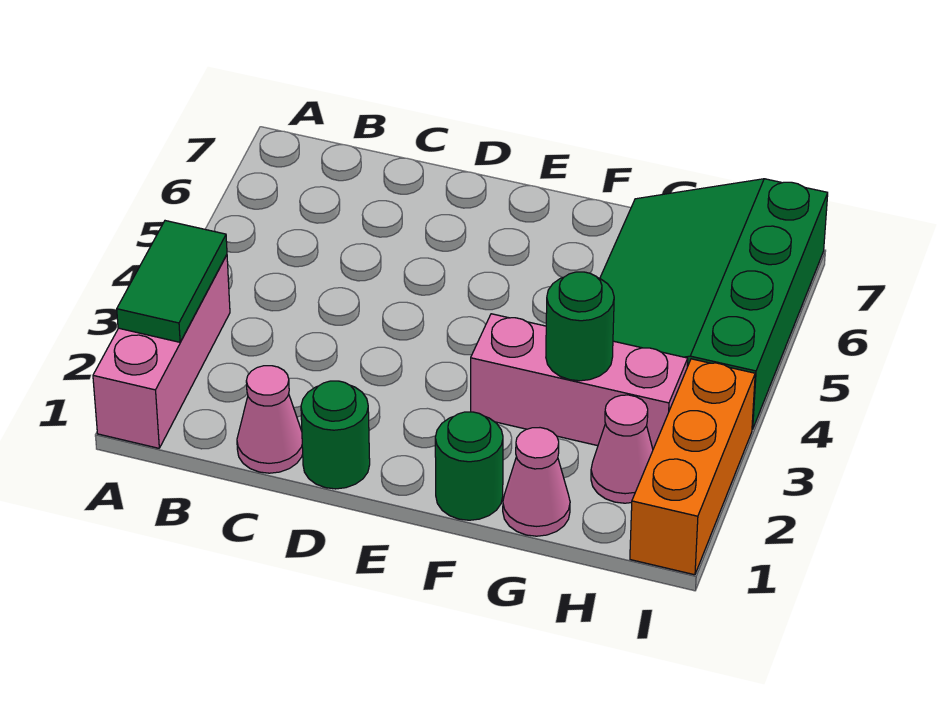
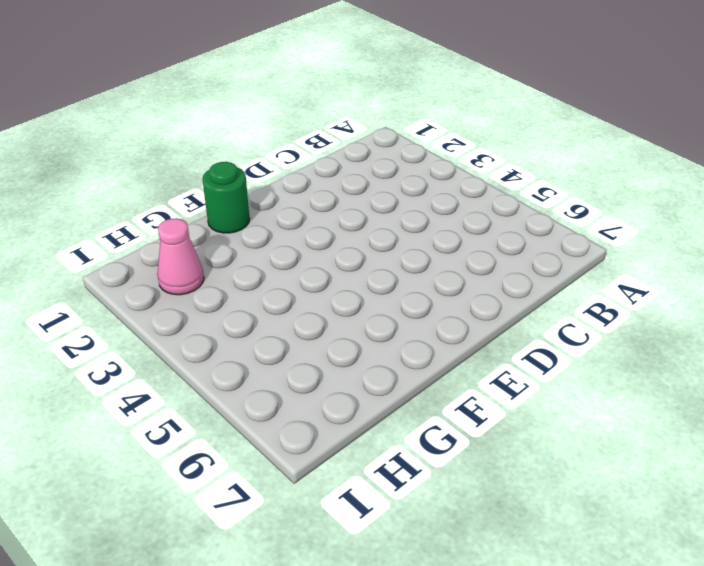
none -> pink brick A1:A3 level 1
none -> pink cone C1 level 1

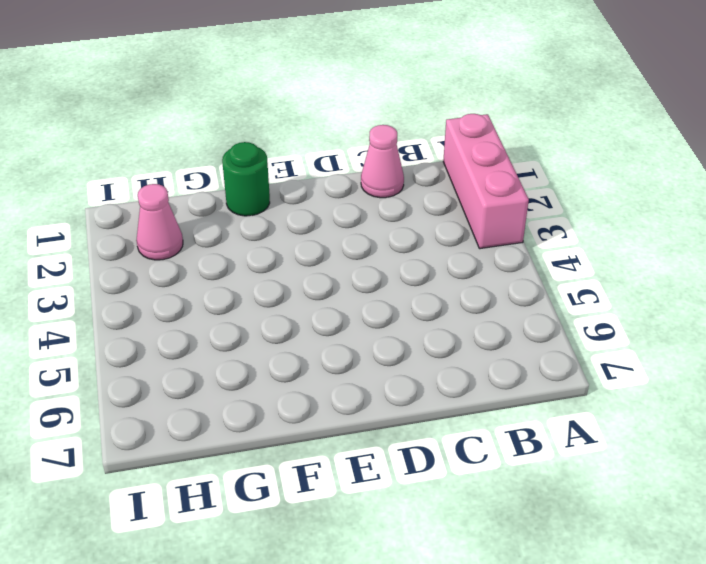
none -> green round brick D1 level 1
none -> pink brick F3:H3 level 1

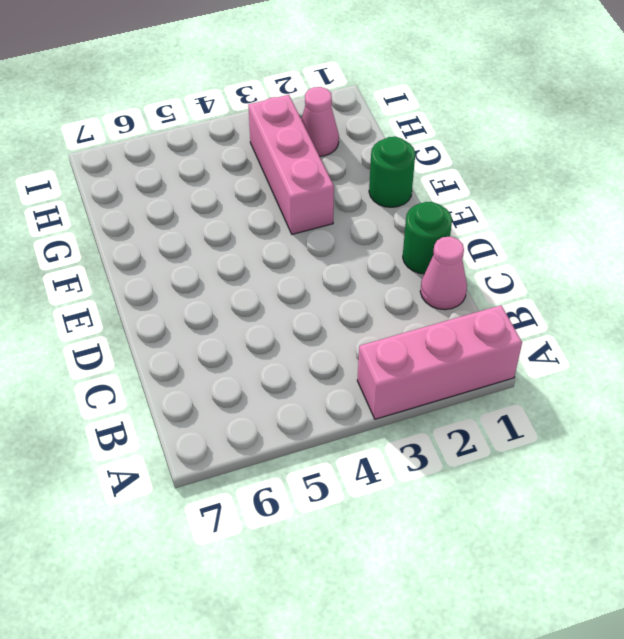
none -> pink cone G1 level 1
none -> green slope G4:I7 level 1 top I

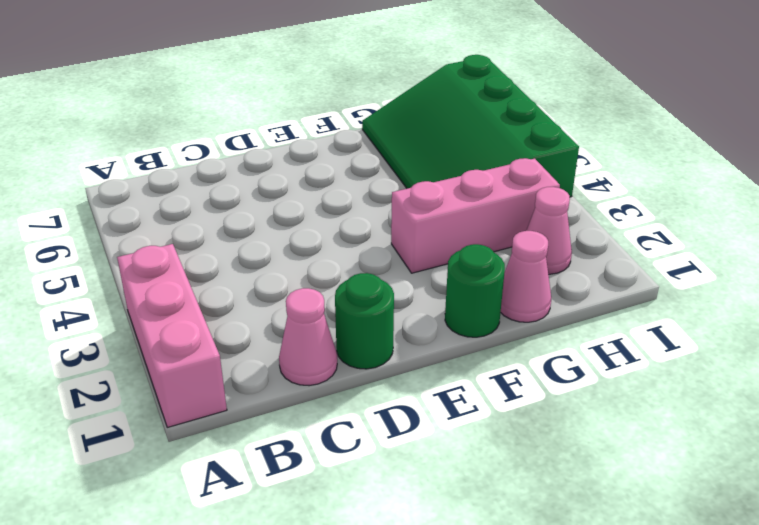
none -> orange brick I1:I3 level 1
none -> green tile A2:A3 level 2

